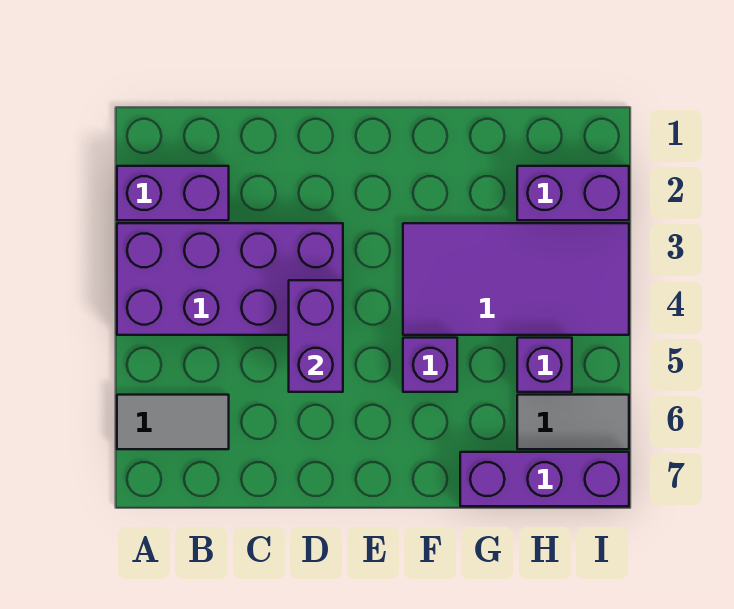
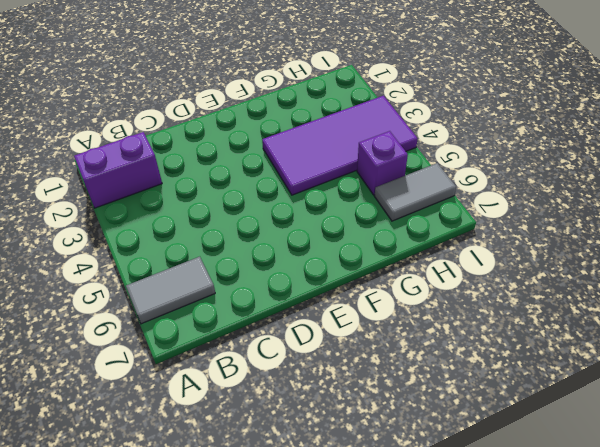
none -> purple brick A3:D4 level 1
none -> purple brick F5 level 1

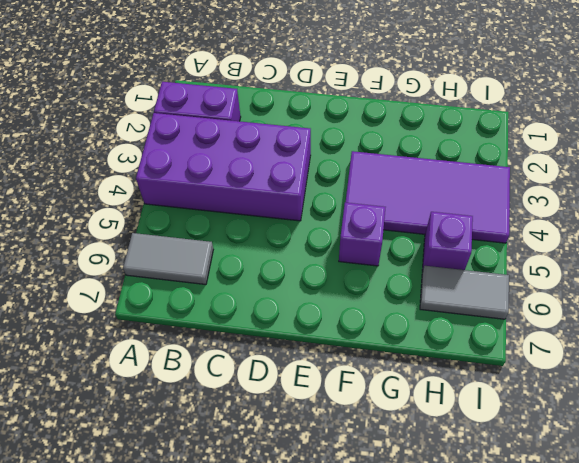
none -> purple brick G7:I7 level 1
none -> purple brick H2:I2 level 1

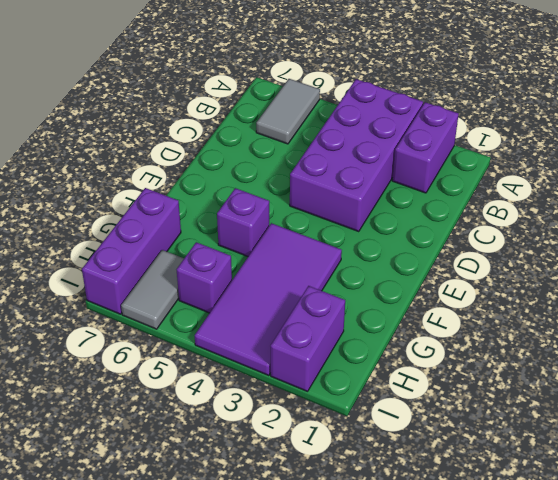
none -> purple brick D4:D5 level 2

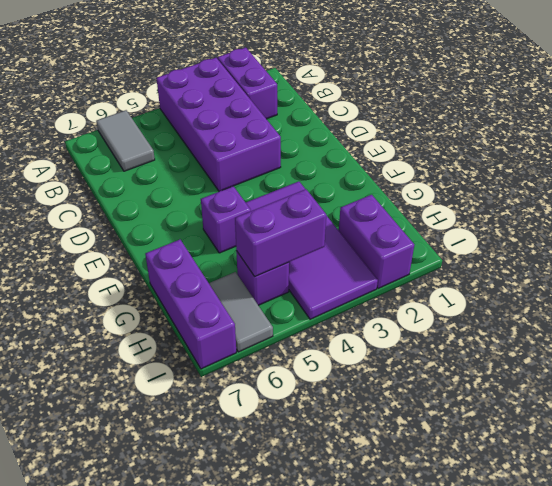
purple brick H4:H5 level 2 -> purple brick D4:D5 level 2

